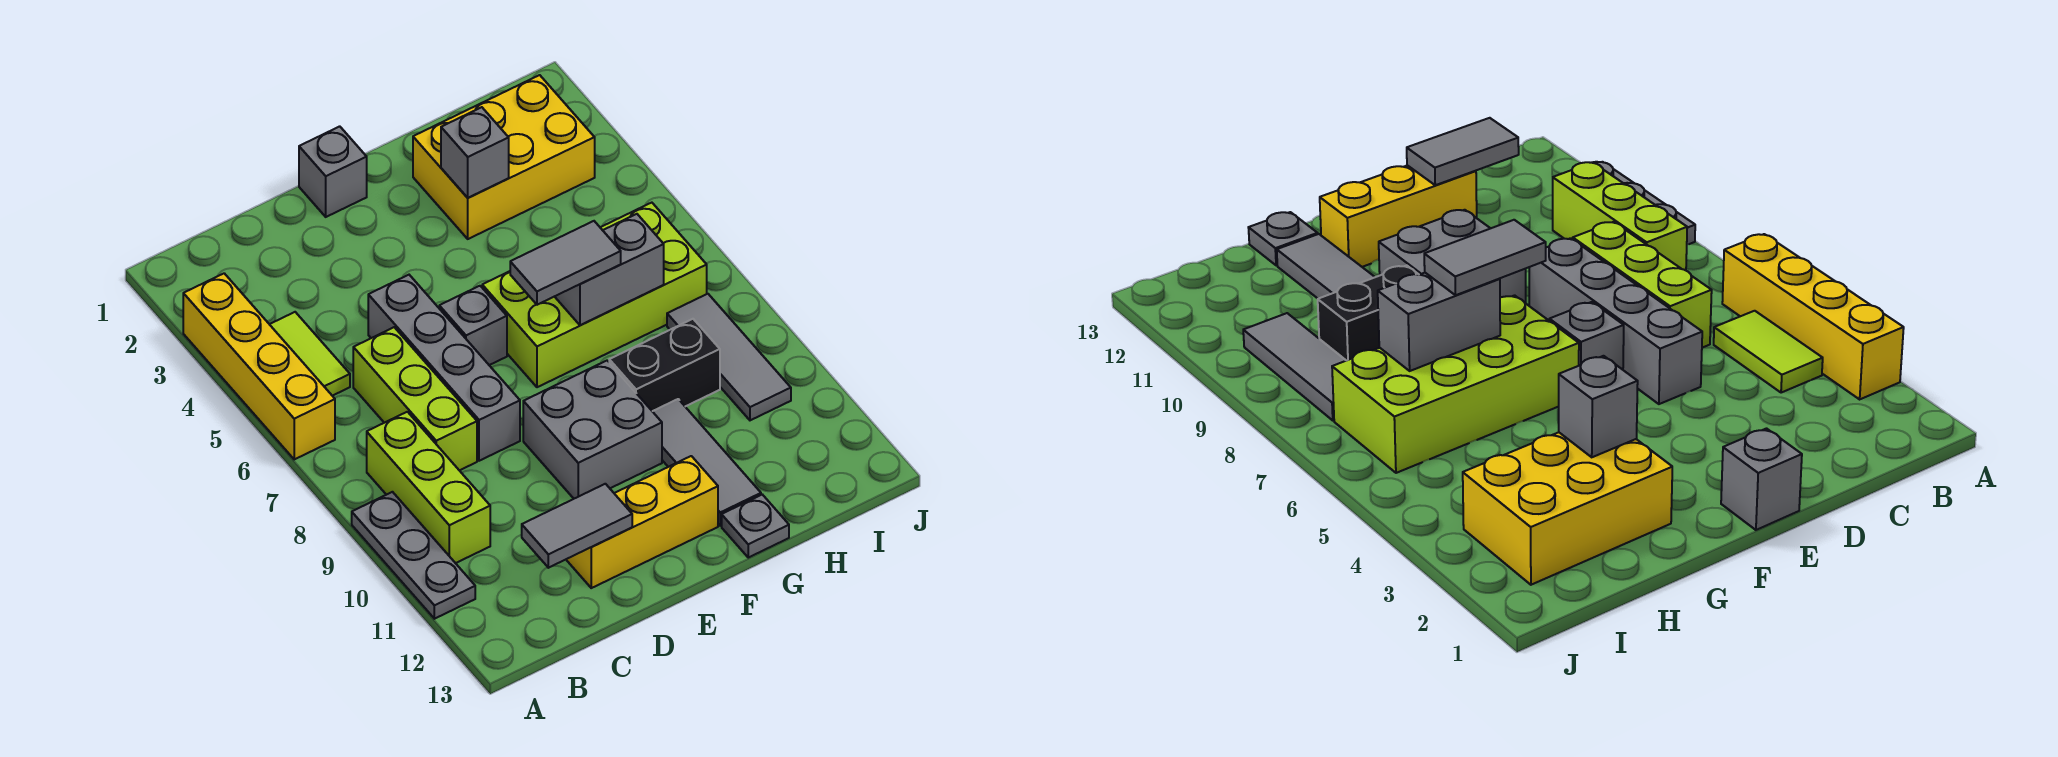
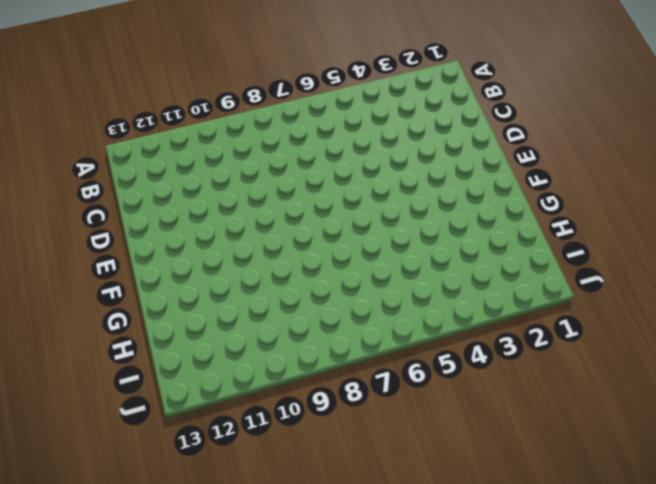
none -> yellow brick A3:A6 level 1
none -> grey plate A9:A11 level 1
none -> lime tile B4:B5 level 1

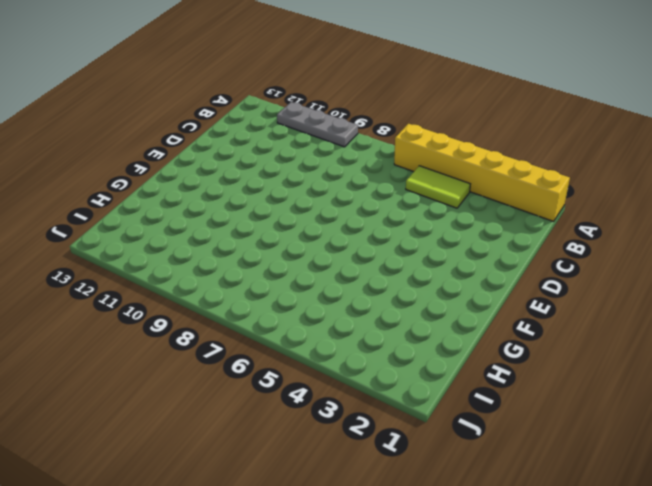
yellow brick A1:A6 level 1 -> yellow brick A3:A6 level 1
none -> lime brick B8:B10 level 1
none -> lime brick C6:C8 level 1
none -> grey brick D5:D8 level 1

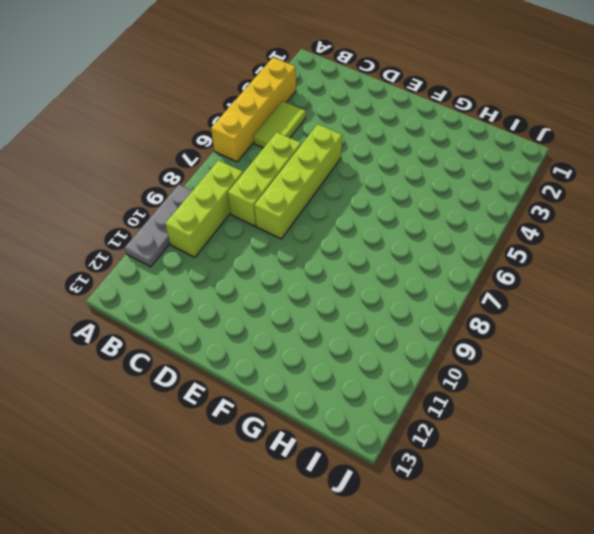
lime brick D5:D8 level 1 -> grey brick D5:D8 level 1
none -> yellow brick D12:F12 level 1
none -> grey brick E1 level 1
none -> grey brick E6 level 1

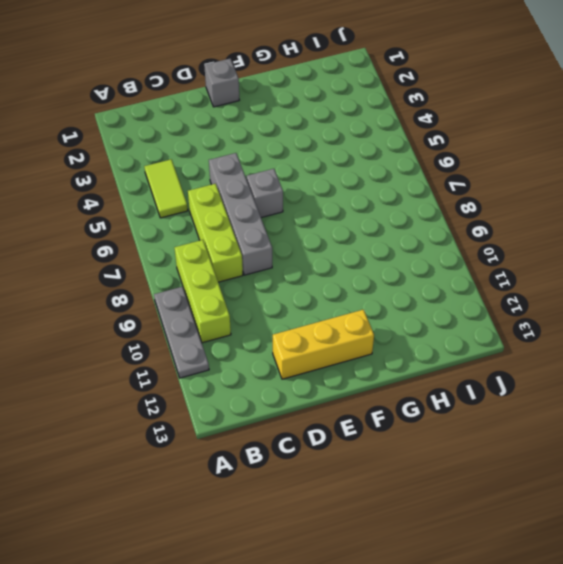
none -> yellow brick A3:A6 level 1
none -> grey brick E9:F10 level 1
none -> lime brick F6:I7 level 1

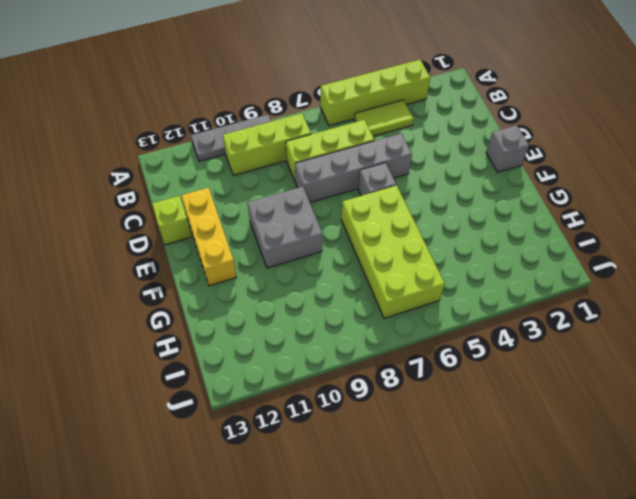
lime brick A3:A6 level 1 -> yellow brick A3:A6 level 1
lime brick D13 level 1 -> none
none -> yellow brick G2:I3 level 1
none -> black brick G9:H9 level 1
none -> grey tile G10:G12 level 1

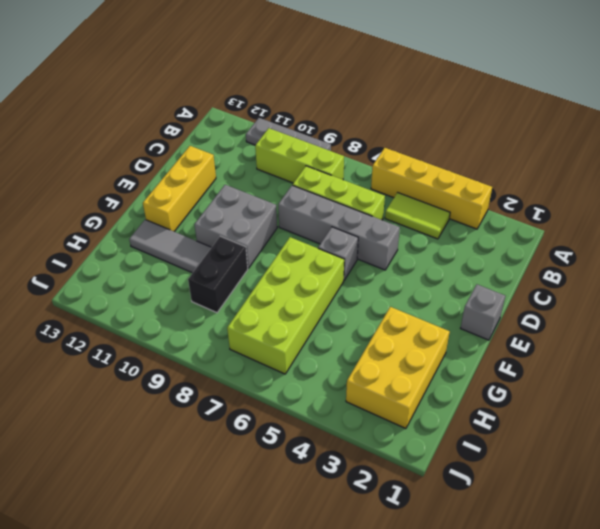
none -> grey plate G13 level 1
none -> grey tile I8:I10 level 1
none -> grey tile C12:D12 level 2

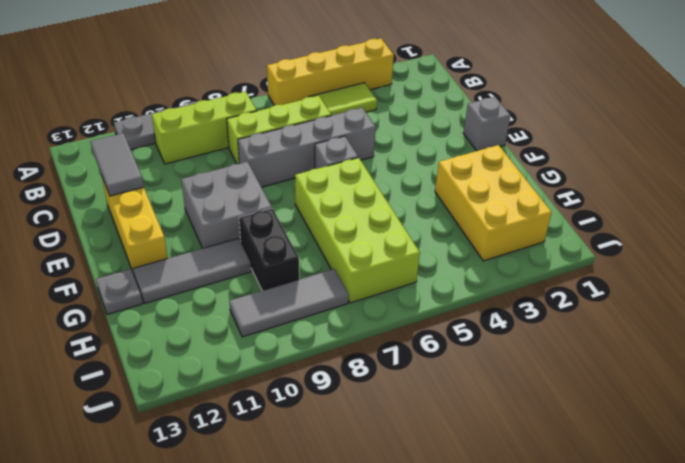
none -> grey brick G3 level 2
none -> grey brick G7:H7 level 2
none -> grey tile F7:G7 level 3

